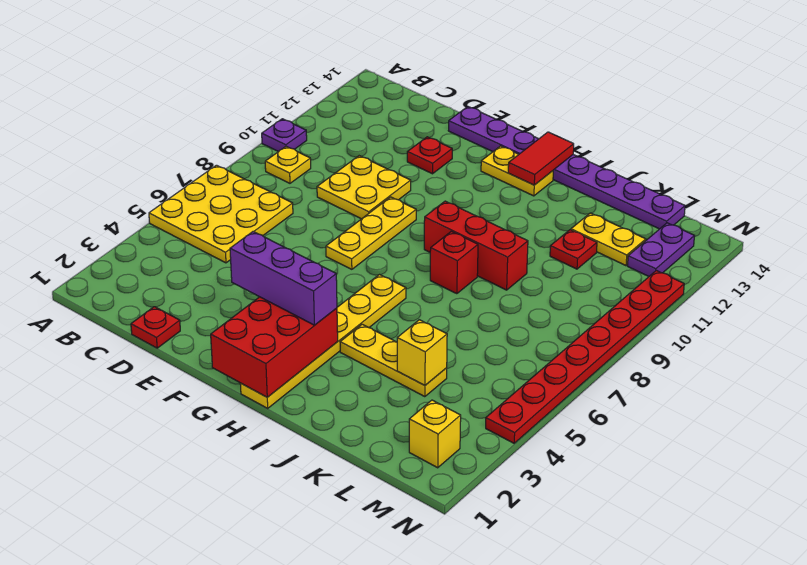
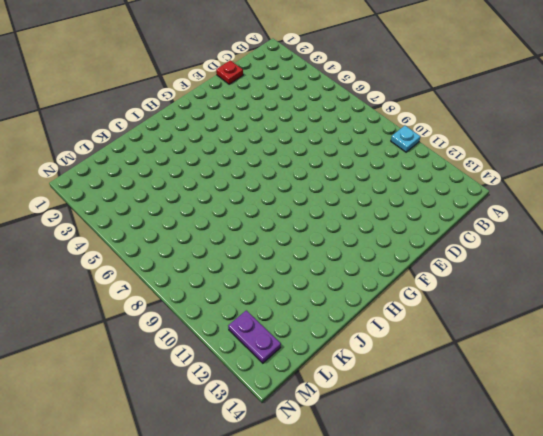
cyan plate A10 level 1 -> purple plate A10 level 1
none -> yellow plate A5:C7 level 1
none -> yellow plate B9 level 1
none -> yellow plate D9:E10 level 1

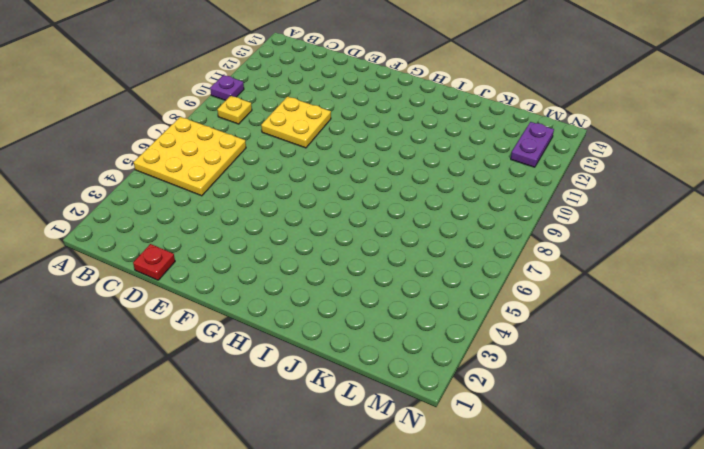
none -> red plate E12 level 1
none -> purple plate E14:L14 level 1
none -> yellow plate F7:F9 level 1

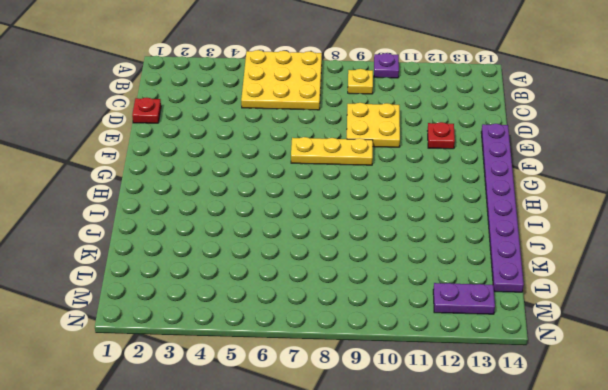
none -> yellow plate G13:H13 level 1
none -> yellow plate H1:H6 level 1
none -> red brick H9:J9 level 1

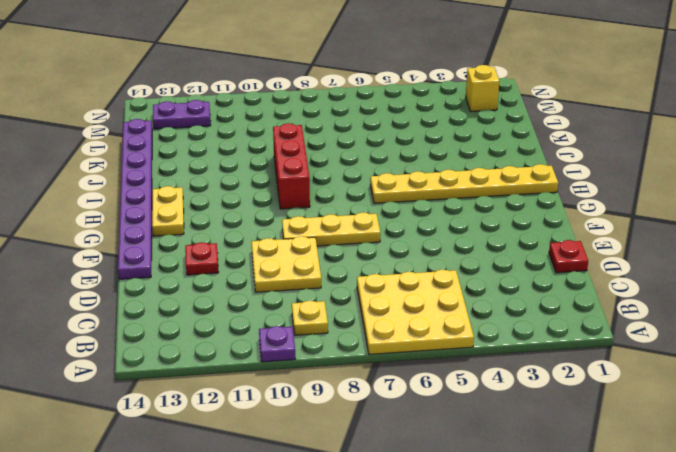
none -> yellow plate I4:K4 level 1
none -> red brick I8 level 1
none -> red plate K11 level 1

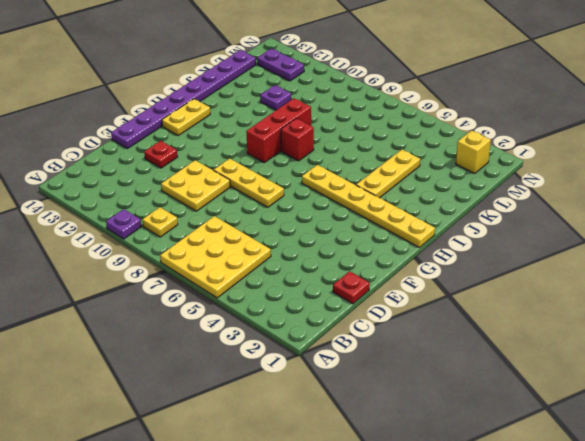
purple plate K11 level 1 -> red plate K11 level 1
none -> yellow plate K12:L12 level 1
none -> red plate N4:N11 level 1
none -> red brick G1:H3 level 2

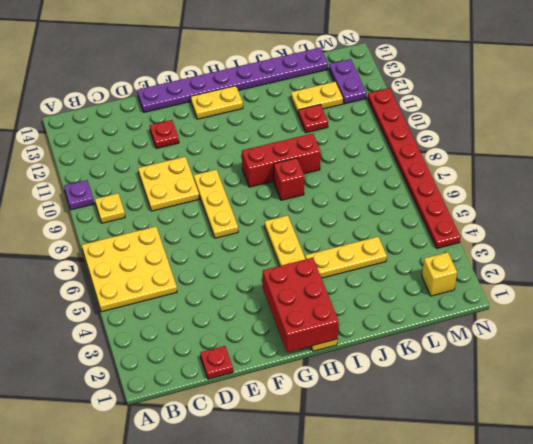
none -> red tile H13:H14 level 2
none -> yellow brick K4 level 2
none -> purple brick F3:H3 level 3

